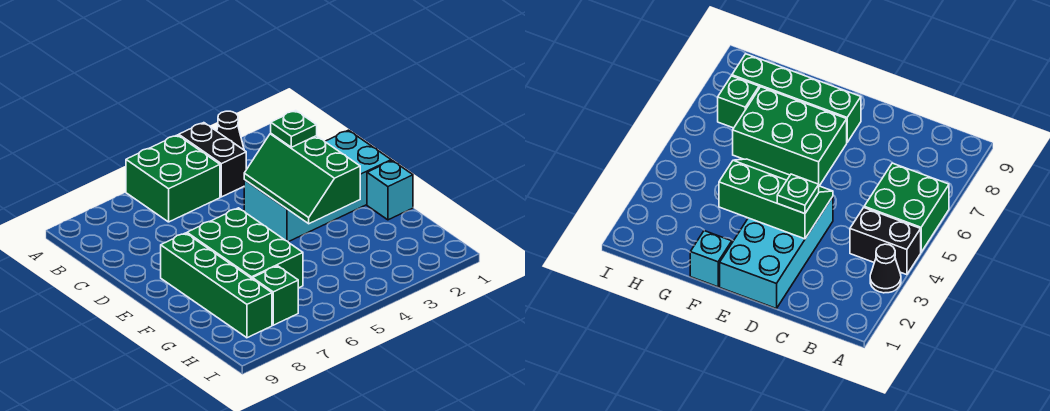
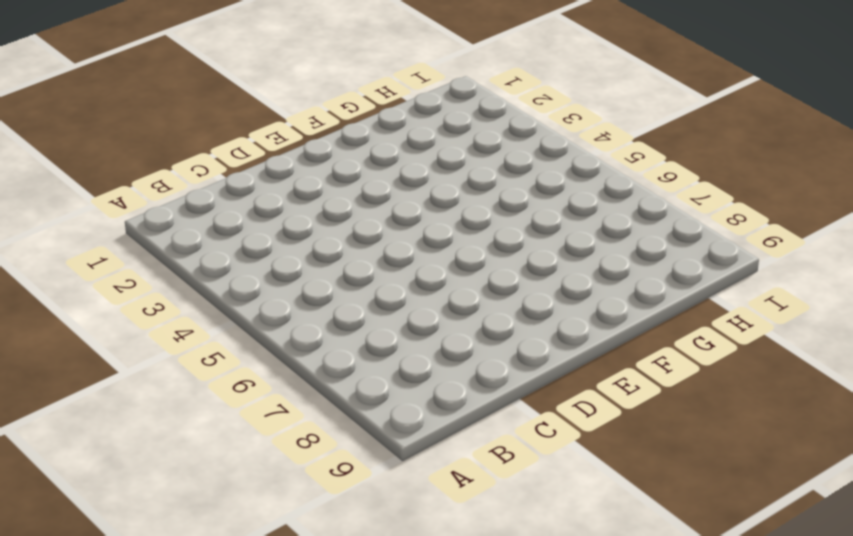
none -> black cone A3 level 1
none -> black brick A4:B4 level 1

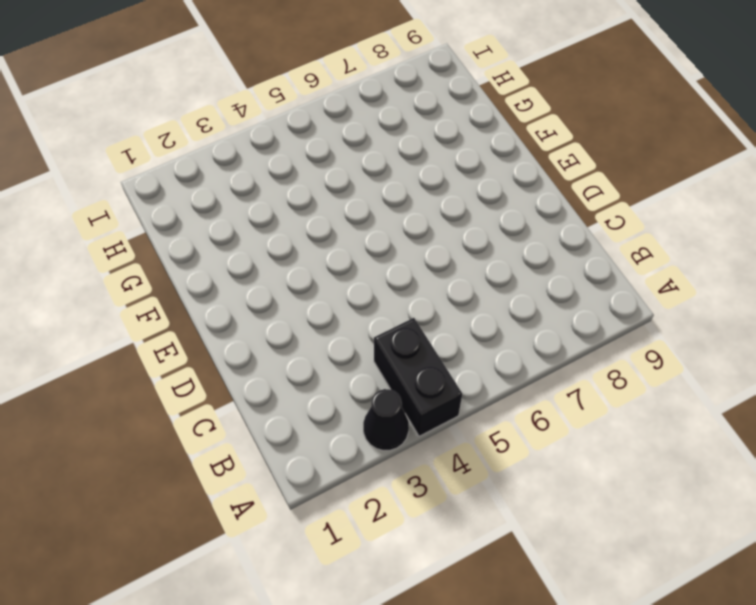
none -> green brick A5:B6 level 1
none -> cyan brick D1:E4 level 1

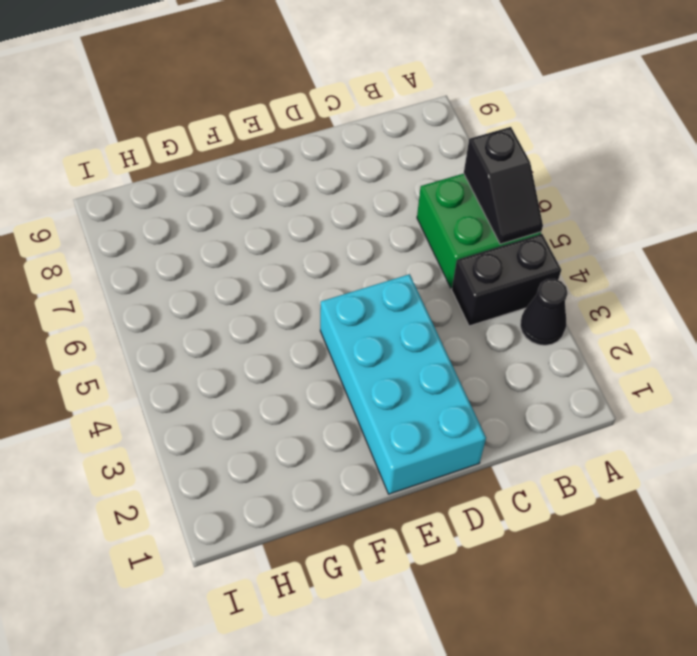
black slope A5:A6 level 2 top 6 -> none
none -> green brick E6:G7 level 1
none -> green brick E8:H8 level 1

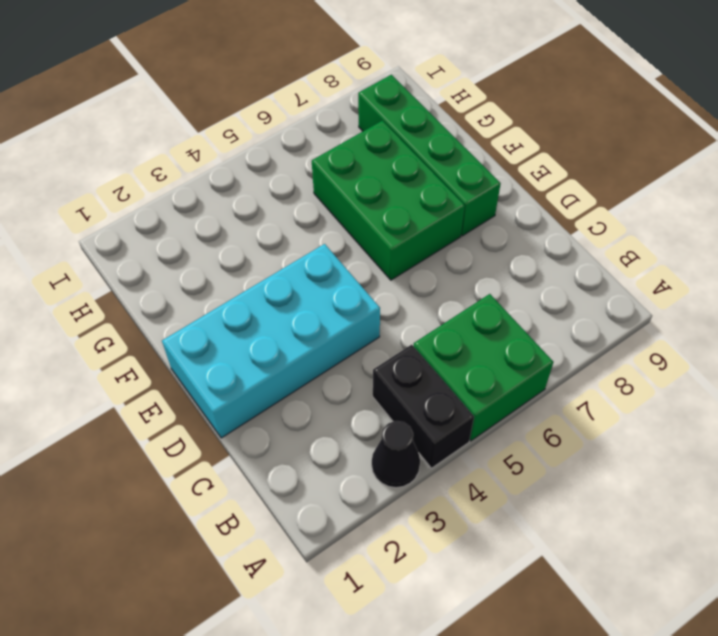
none -> cyan brick F1 level 1
none -> green brick H7 level 1

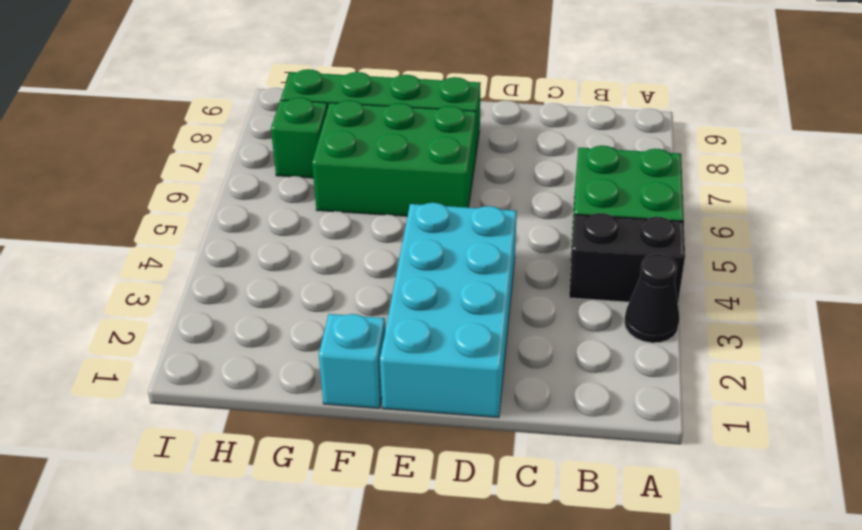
none -> green slope D3:F4 level 2 top 3
none -> green plate D3 level 3

